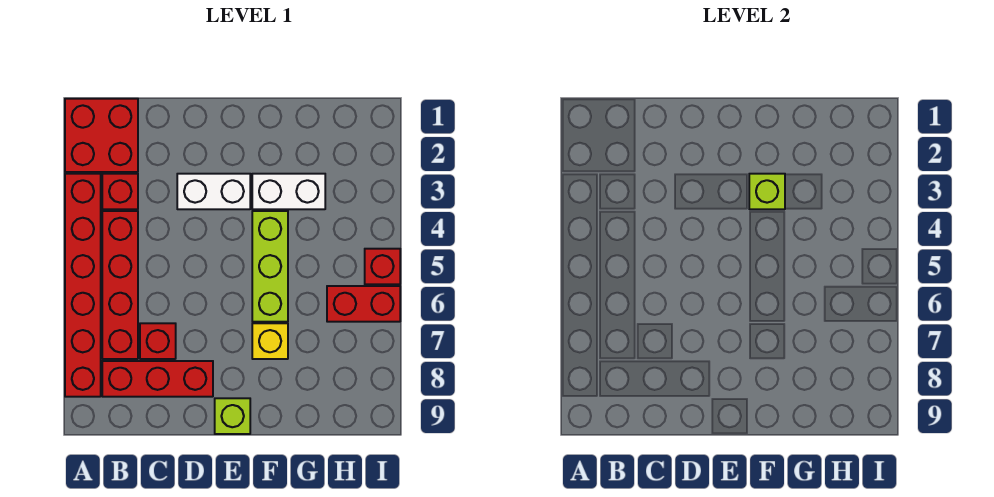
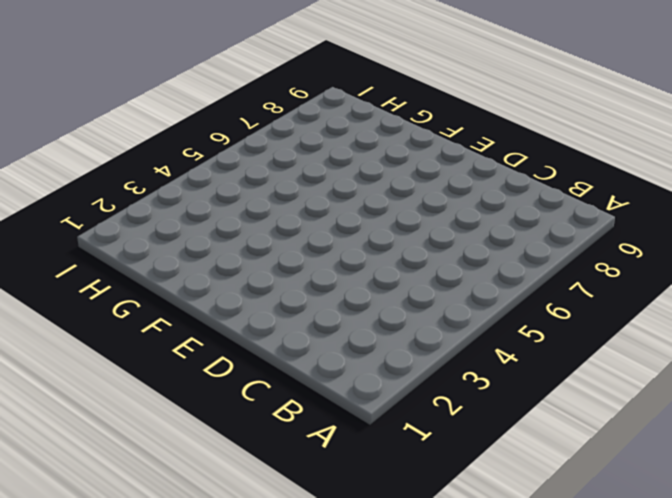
none -> red brick A1:B2 level 1
none -> red brick A3:A8 level 1
none -> red brick B3 level 1

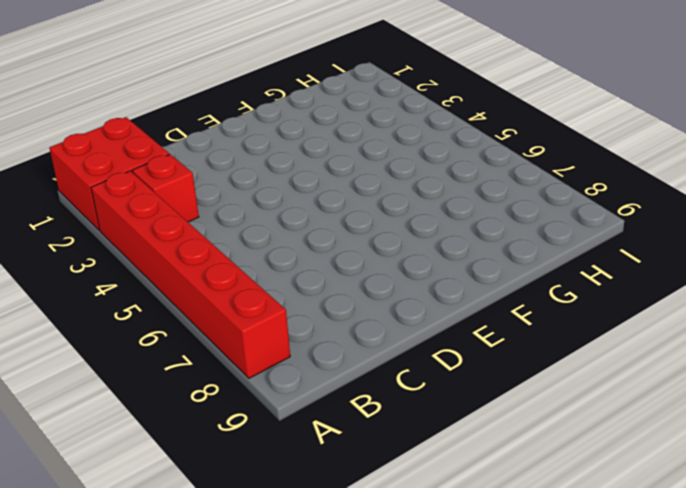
none -> red brick B4:B7 level 1
none -> red brick B8:D8 level 1
none -> red brick C7 level 1

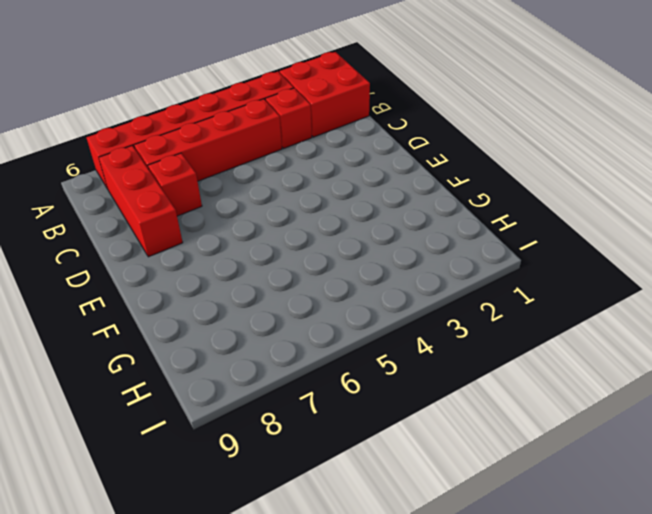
none -> white brick D3:E3 level 1
none -> lime brick E9 level 1
none -> white brick F3:G3 level 1

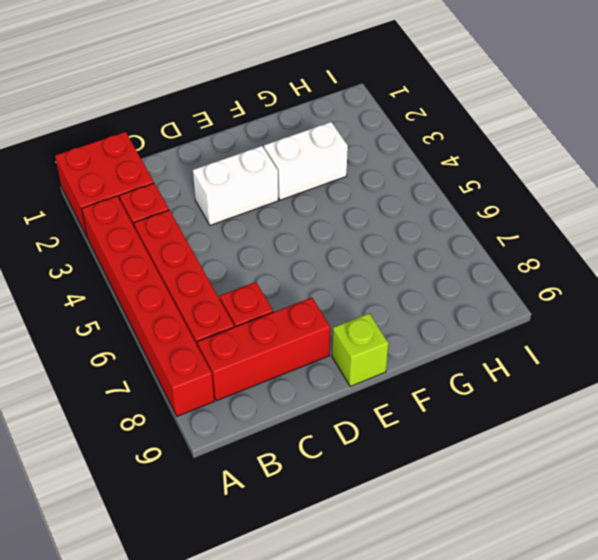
none -> lime brick F4:F6 level 1
none -> yellow brick F7 level 1
none -> red brick H6:I6 level 1

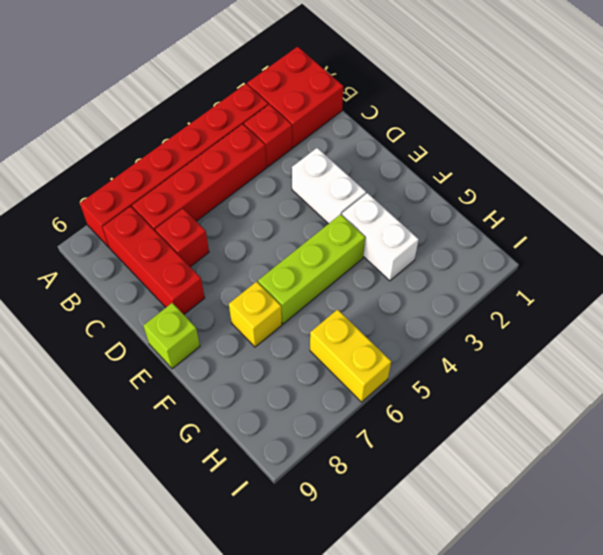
yellow brick H6:I6 level 1 -> red brick H6:I6 level 1
none -> red brick I5 level 1
none -> lime brick F3 level 2

